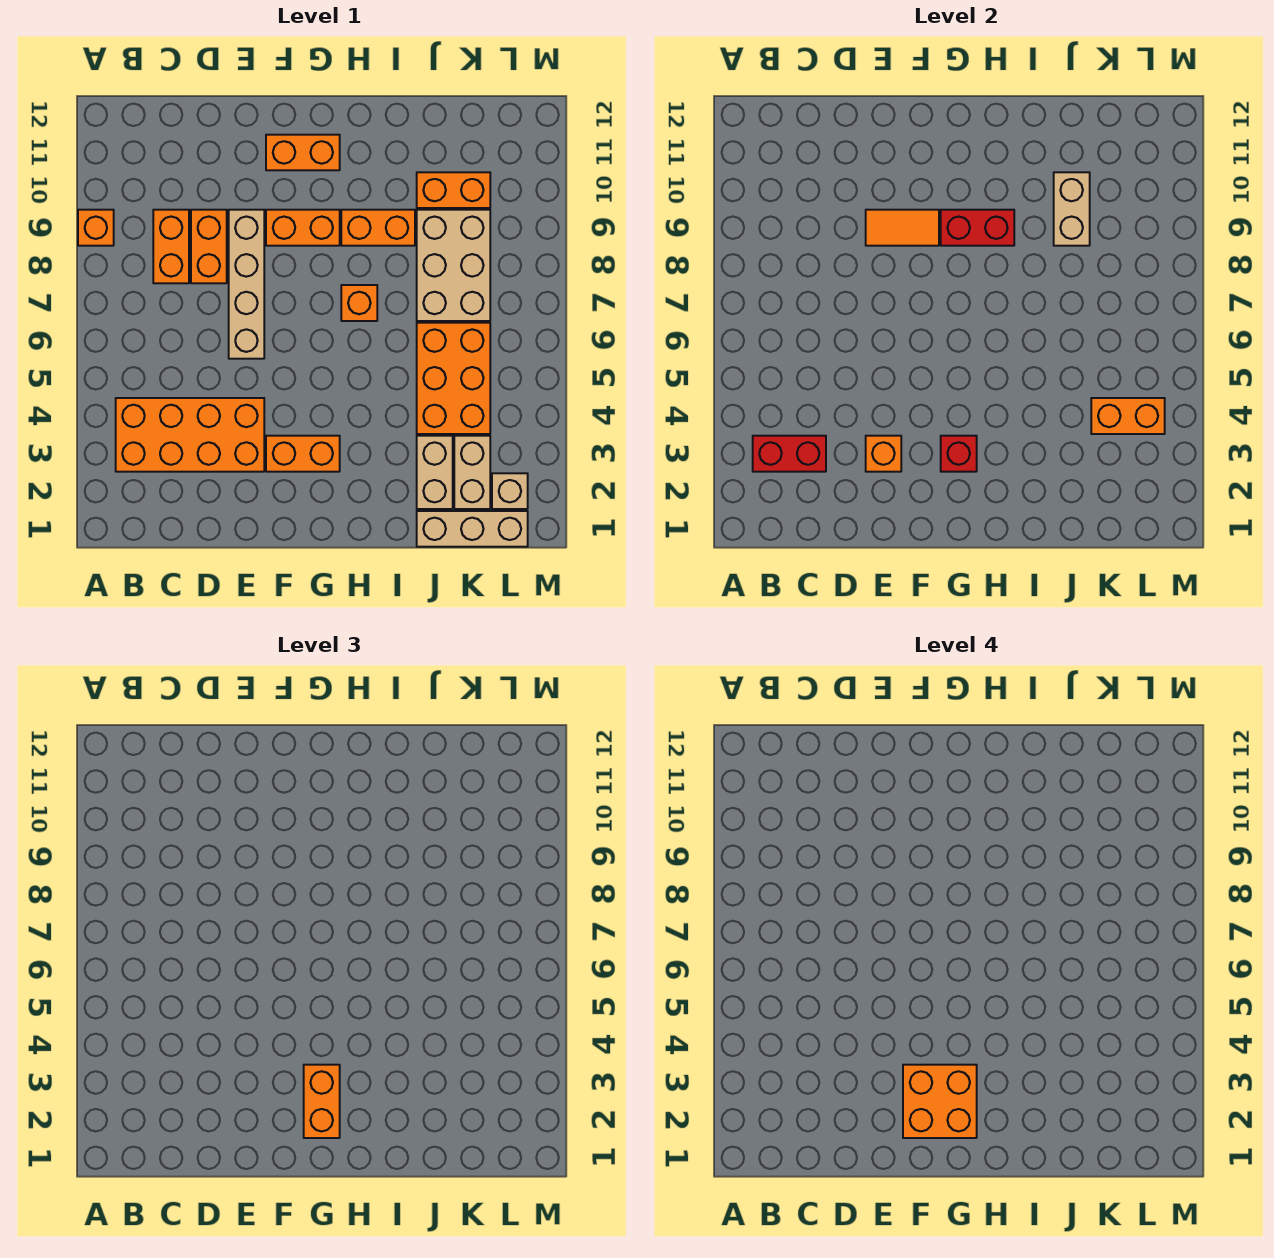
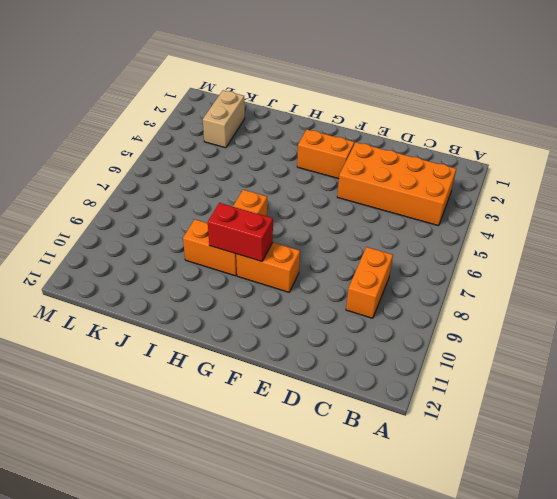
none -> orange brick A9 level 1
none -> orange brick D8:D9 level 1
none -> tan brick E6:E9 level 1

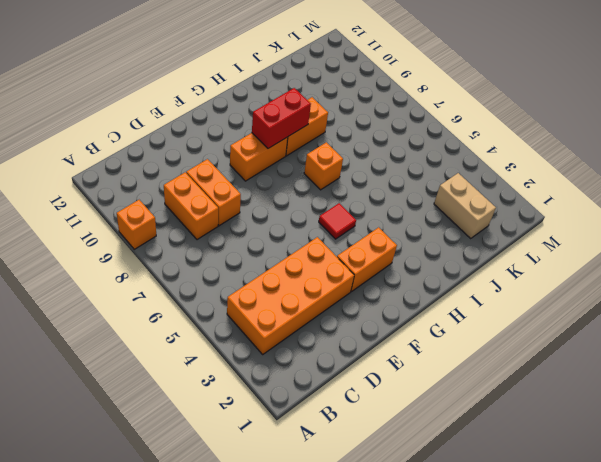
red tile G5 level 1 -> none
none -> tan brick E6:E9 level 1
none -> orange brick F11:G11 level 1
none -> tan brick J1:L1 level 1

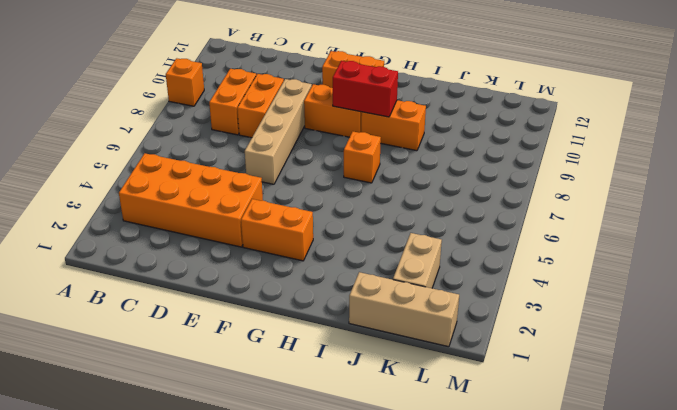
none -> tan brick J2:J3 level 1
none -> orange brick J4:K6 level 1
none -> tan brick J7:K9 level 1

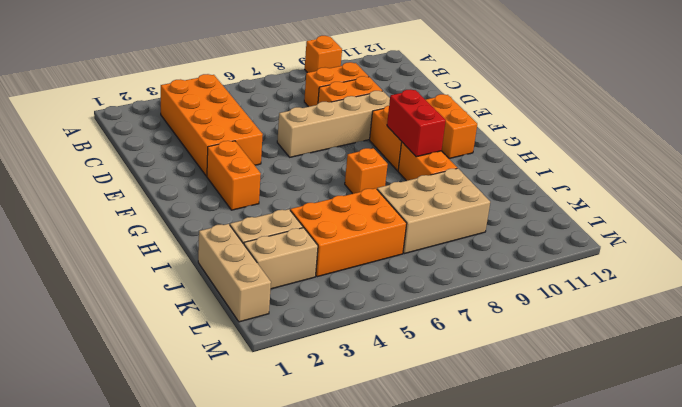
none -> orange brick J10:K10 level 1
none -> tan brick L2 level 1
none -> red brick B3:C3 level 2

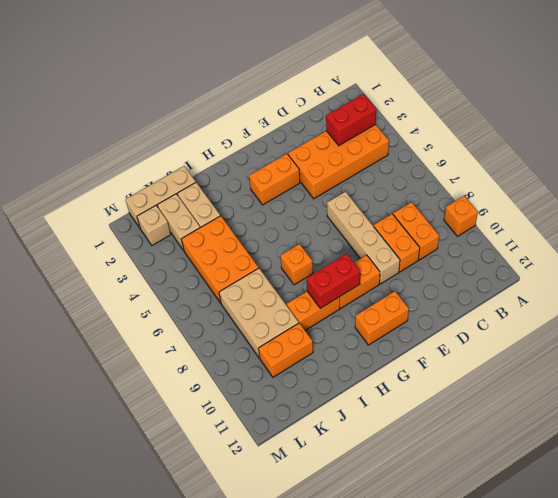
none -> orange brick E3 level 2
none -> orange tile E9:F9 level 2
none -> red brick G3 level 2

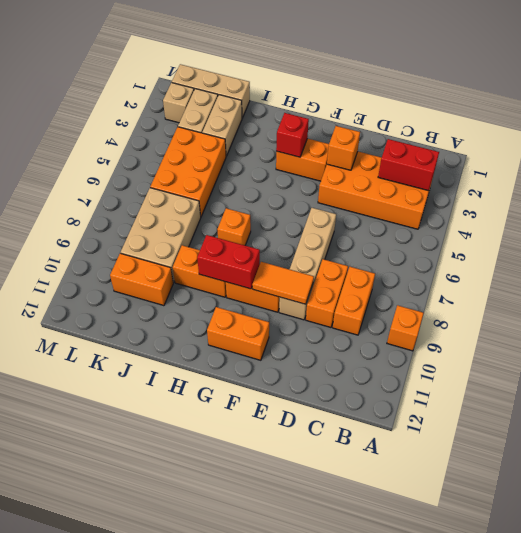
none -> tan brick J9:J10 level 2
none -> orange brick K4:L4 level 2
none -> orange brick G2:G3 level 3

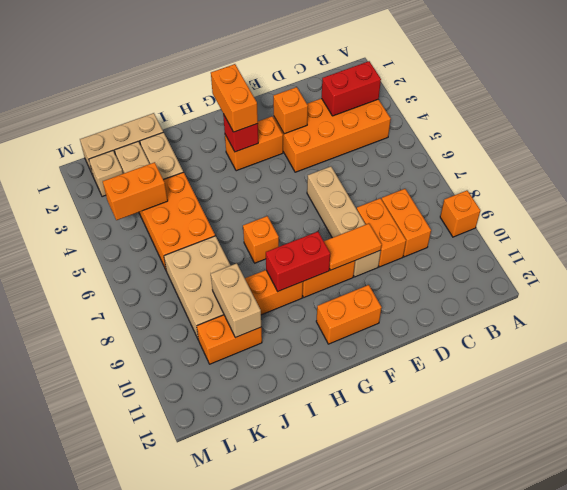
none -> orange brick F2:G3 level 4

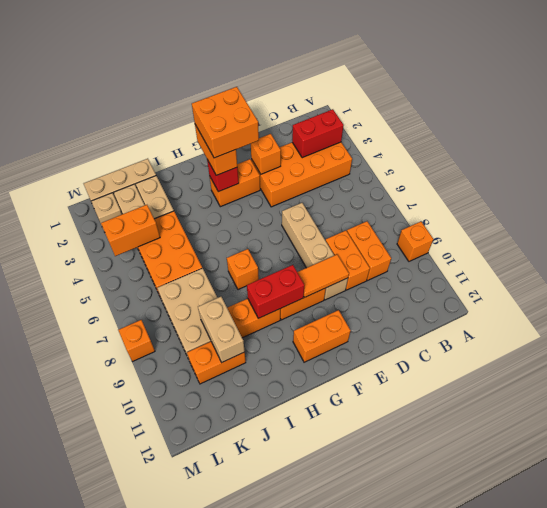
orange brick M8 level 1 -> none

